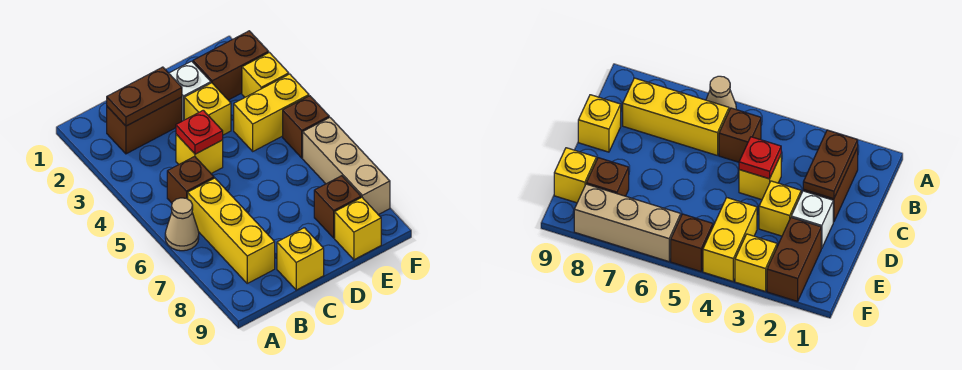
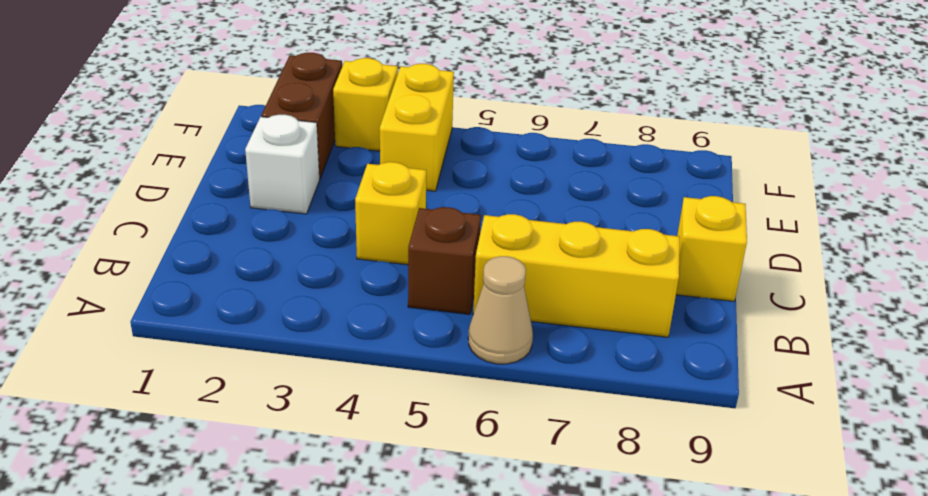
none -> brown brick B2:C2 level 1
none -> yellow brick D3 level 1
none -> brown brick E8 level 1

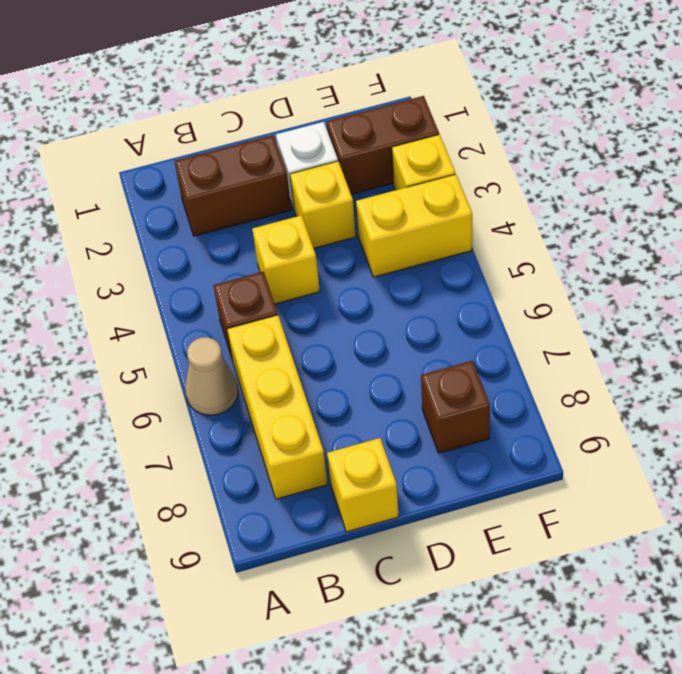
none -> yellow brick E9 level 1
none -> brown brick F5 level 1
none -> tan brick F6:F8 level 1

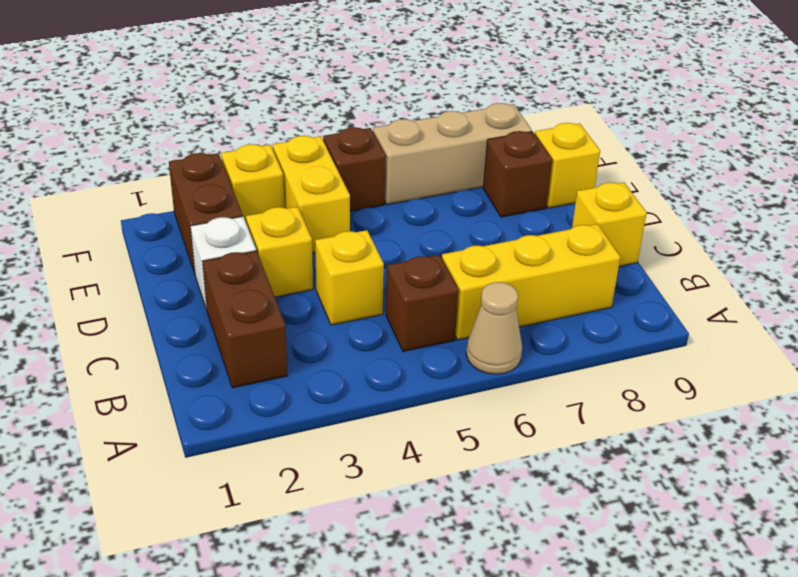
none -> brown plate B2:C2 level 2
none -> red plate C4 level 2

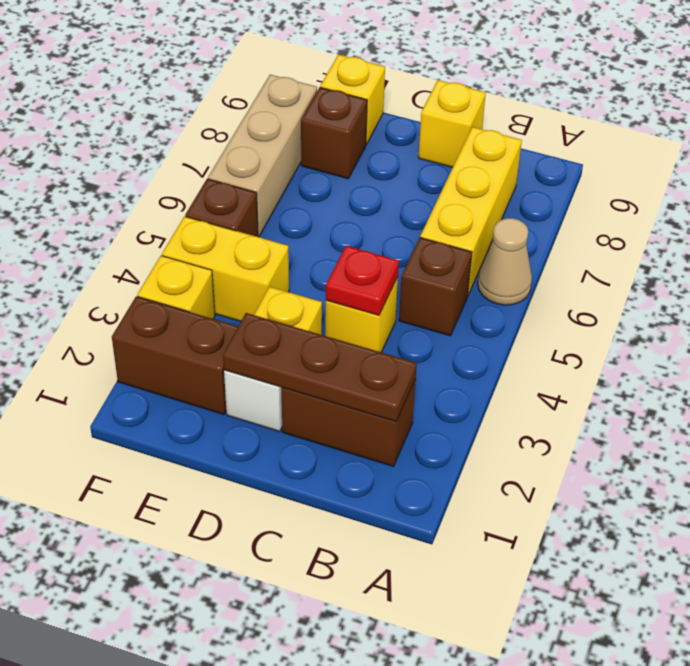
brown plate B2:D2 level 2 -> brown plate B2:C2 level 2

